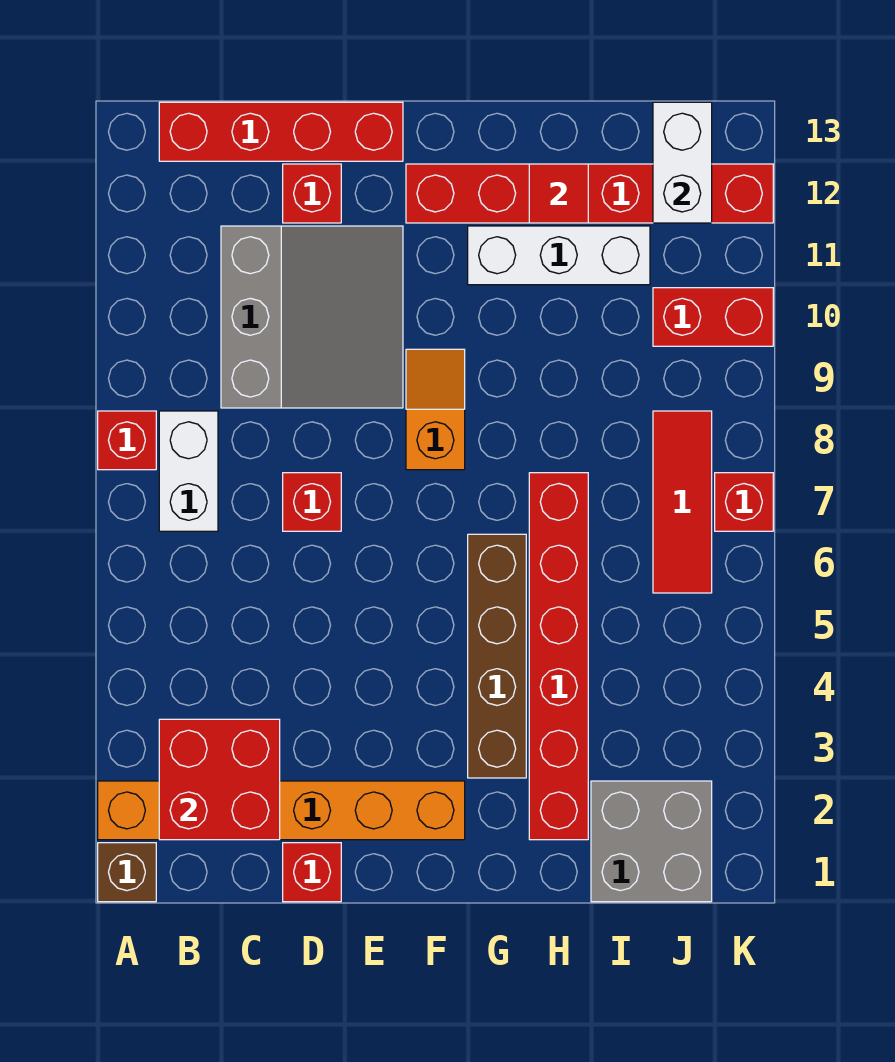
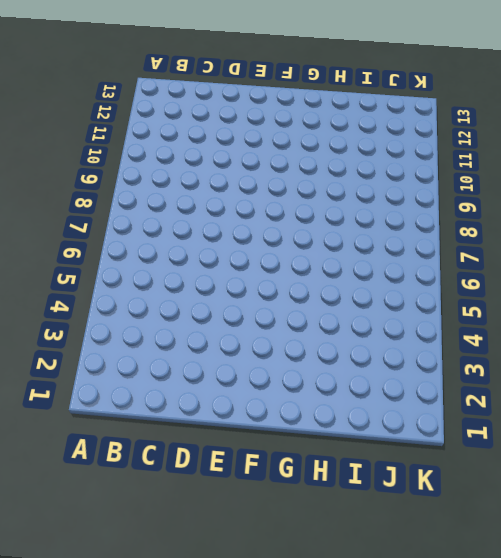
none -> brown brick A1 level 1
none -> orange brick A2:F2 level 1
none -> red brick A8 level 1

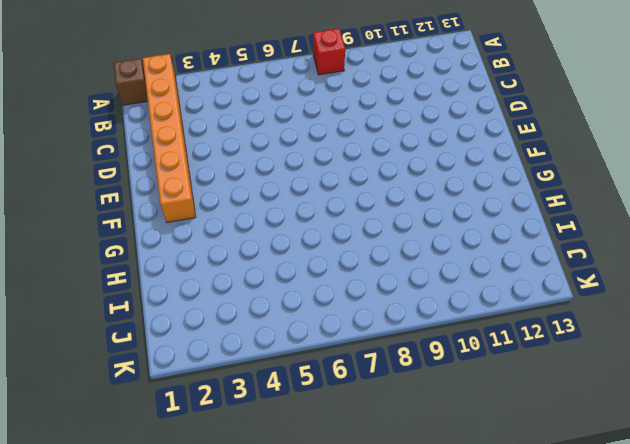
none -> white brick B7:B8 level 1
none -> red brick B13:E13 level 1
none -> grey slope C9:E11 level 1 top C

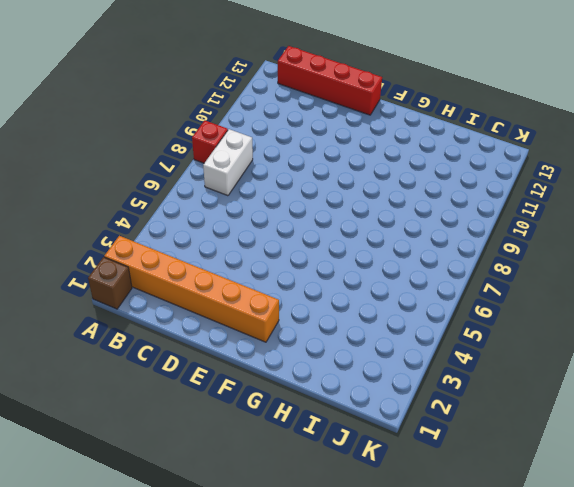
none -> grey slope C9:E11 level 1 top C
none -> red brick D1 level 1
none -> red brick D7 level 1

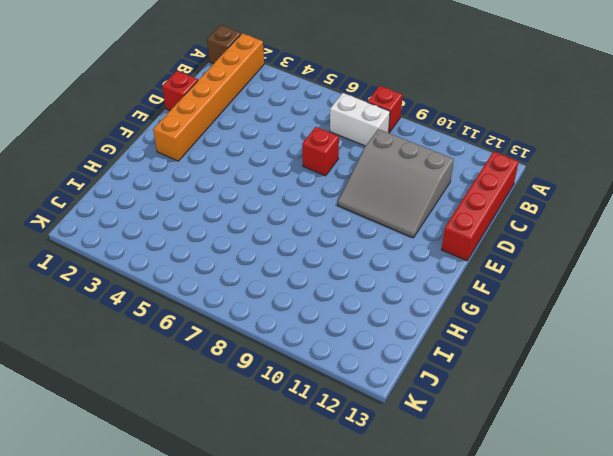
none -> red brick D12 level 1
none -> orange slope F8:F9 level 1 top 8
none -> red brick F12:K12 level 1

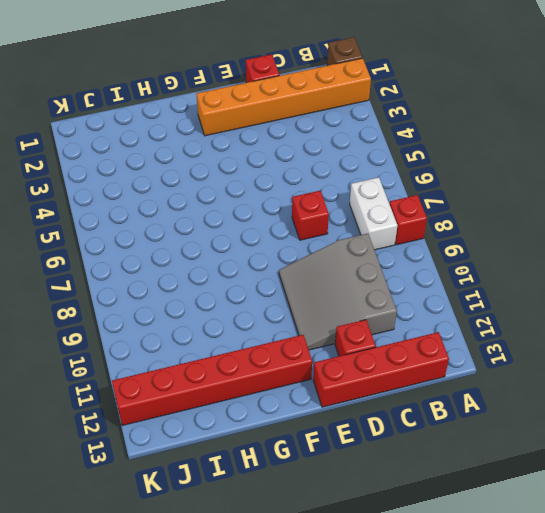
none -> orange slope F8:F9 level 1 top 8
none -> brown brick G3:G6 level 1
none -> white brick G11:I11 level 1

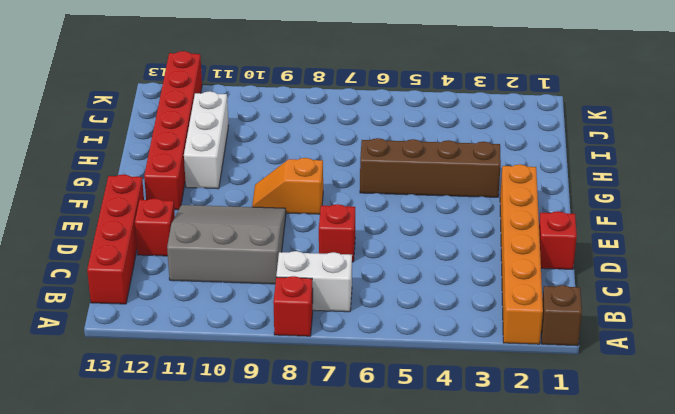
none -> red brick H2:H7 level 1
none -> grey brick I1:J2 level 1
none -> red tile J6:J8 level 1

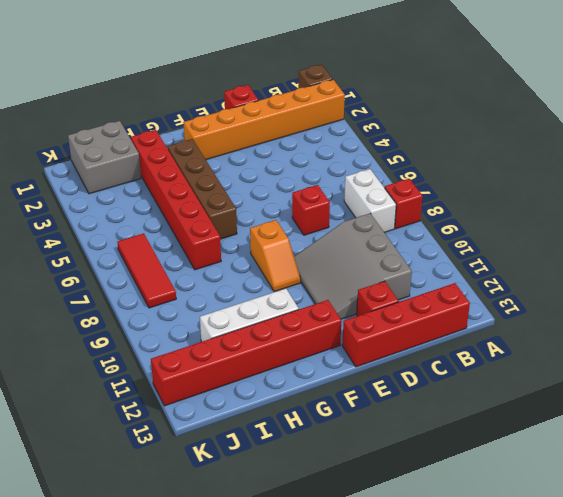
none -> red brick J10:K10 level 1
none -> red brick K7 level 1
none -> red brick B2:C3 level 2

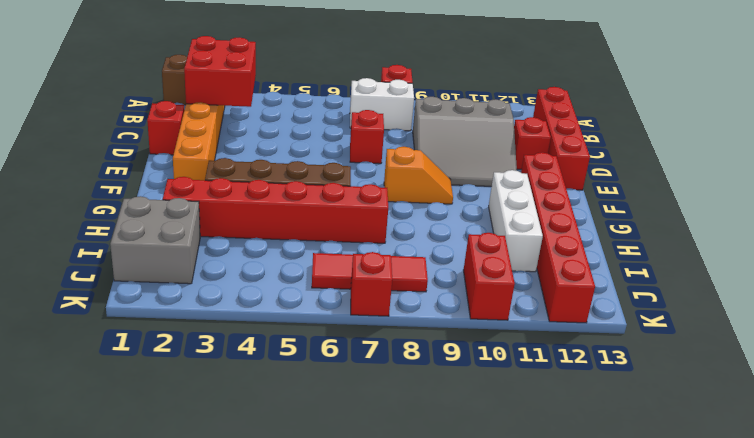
none -> red tile H12 level 2
none -> white brick J12:J13 level 2

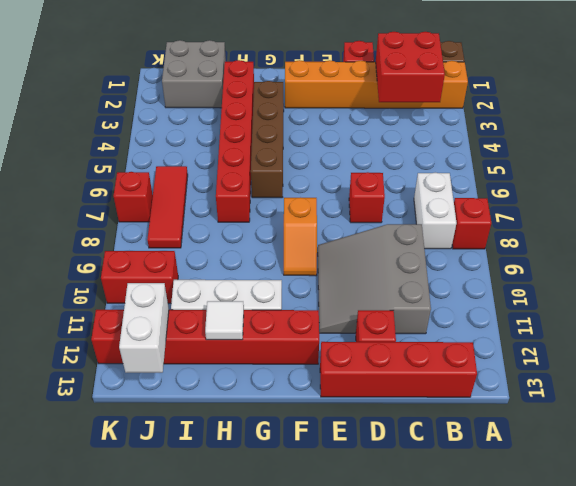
white tile H12 level 2 -> red tile H12 level 2

